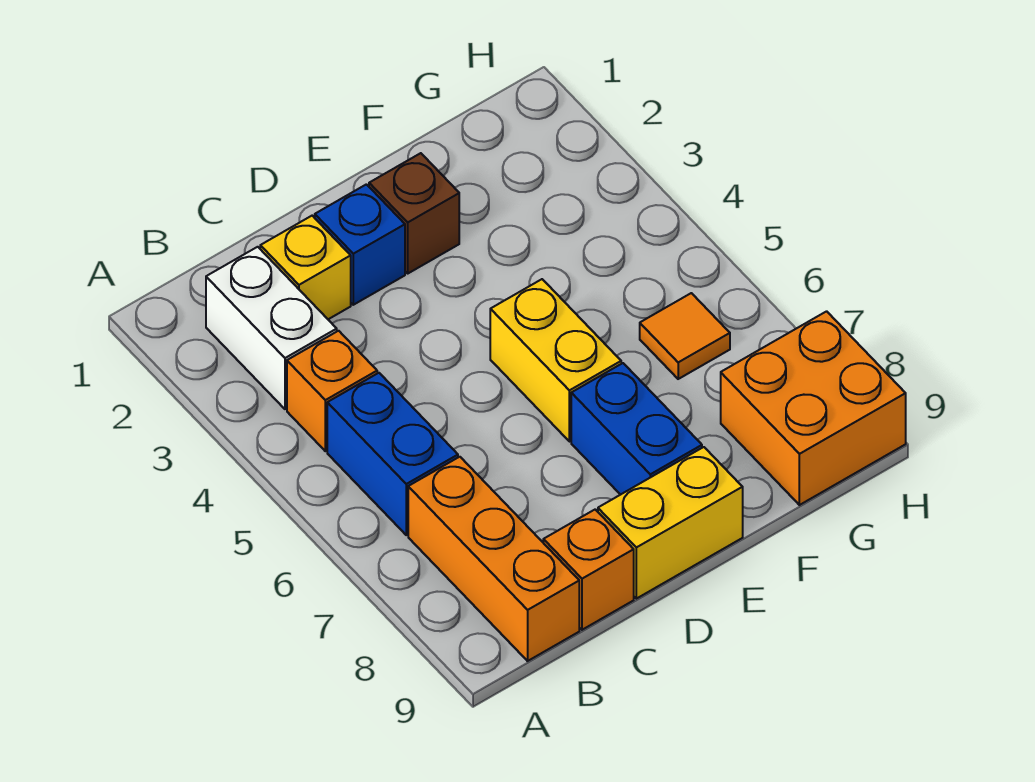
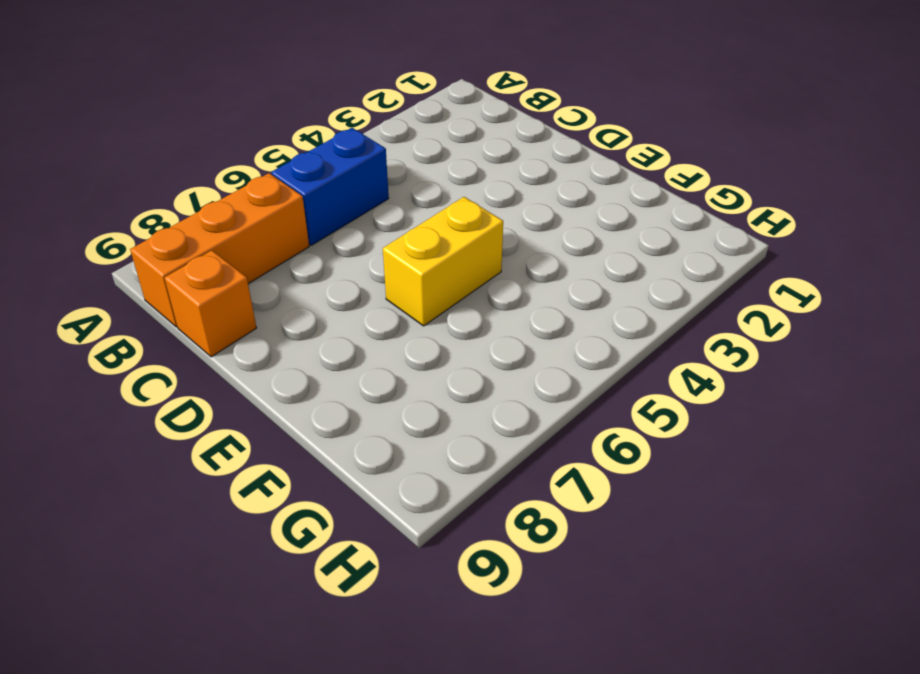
none -> white brick B2:B3 level 1
none -> orange brick B4 level 1
none -> yellow brick C2 level 1

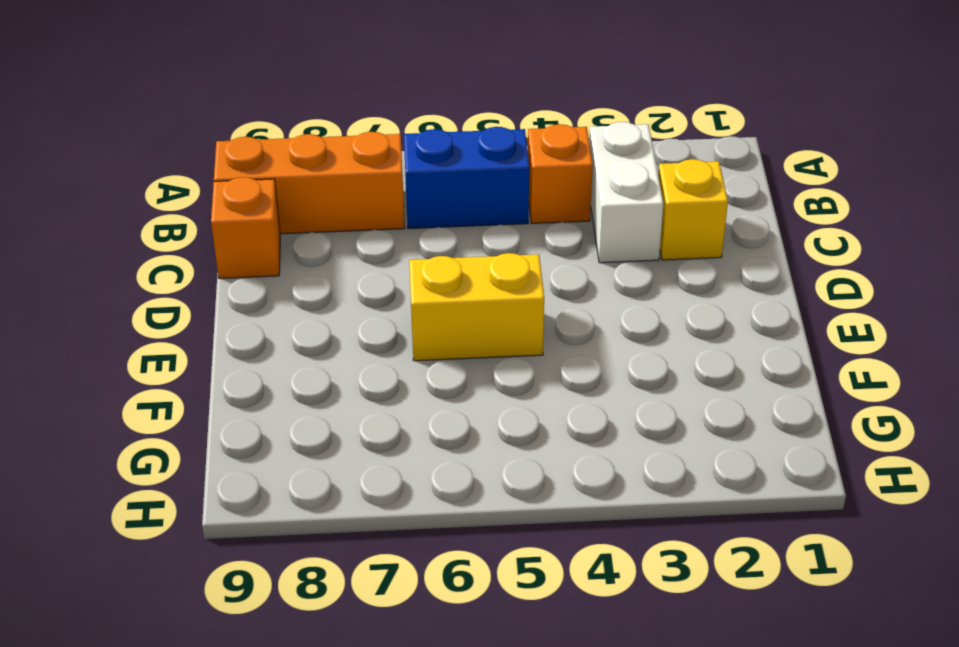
white brick B3:C3 level 1 -> white brick B2:B3 level 1
none -> blue brick D2 level 1
none -> yellow brick D9:E9 level 1
none -> brown brick E2 level 1

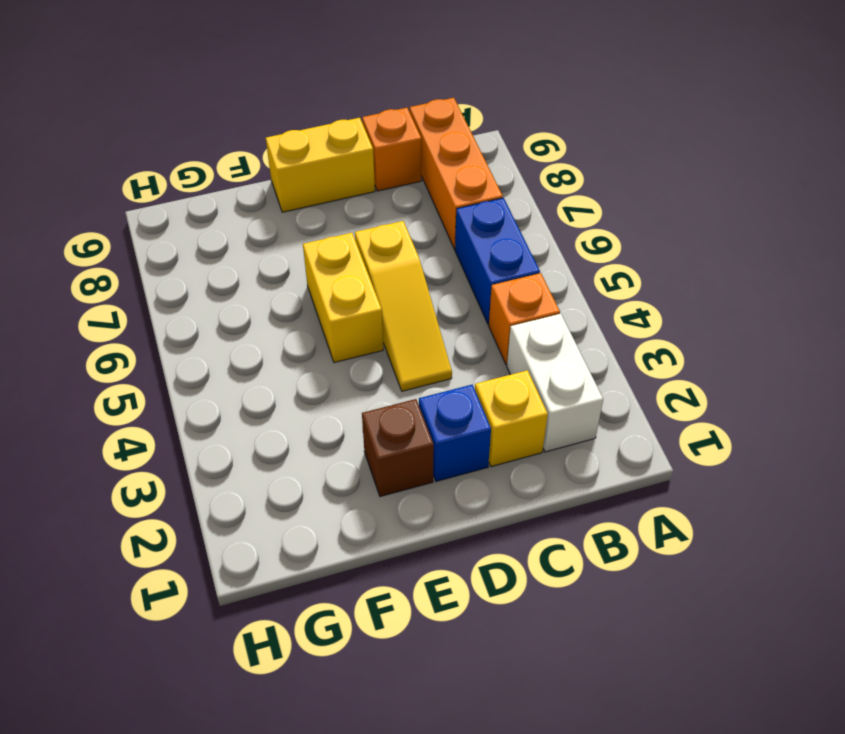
yellow slope D4:D6 level 1 top 6 -> none
none -> blue brick E7:E8 level 1
none -> orange tile G6 level 1
none -> orange brick G8:H9 level 1

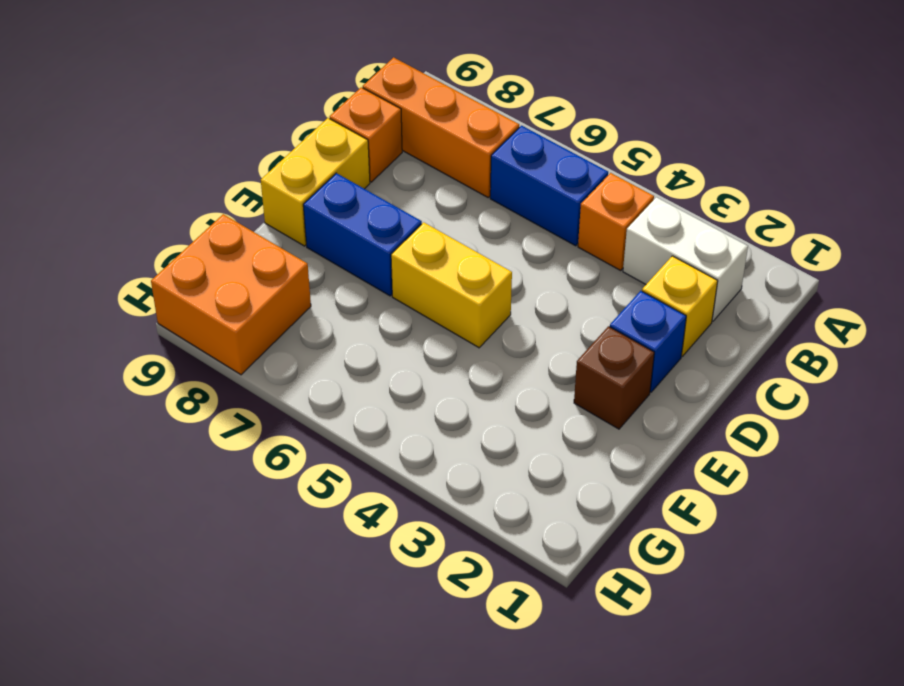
none -> orange tile G6 level 1

